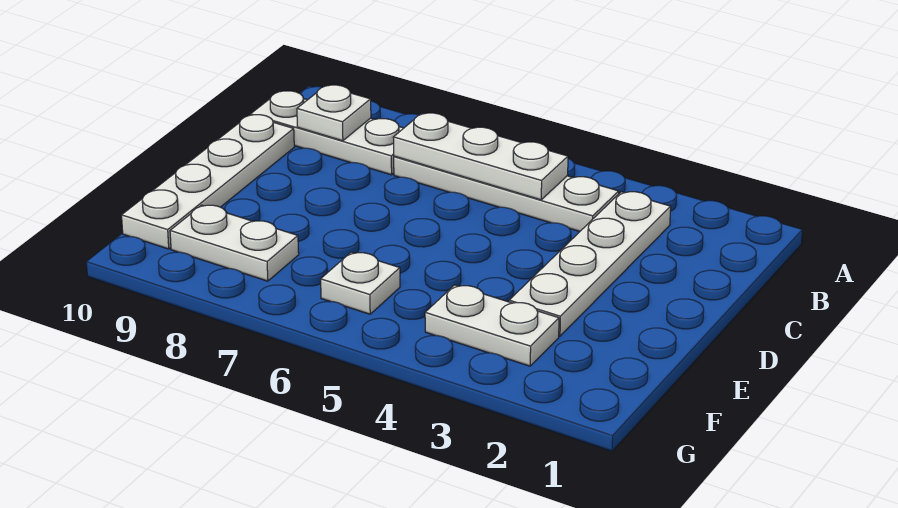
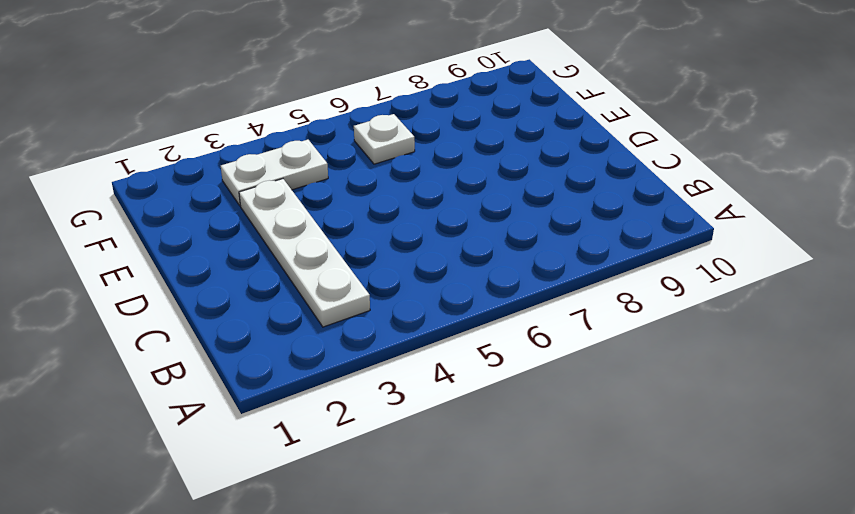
none -> white plate B4:B7 level 1
none -> white plate B8:B10 level 1

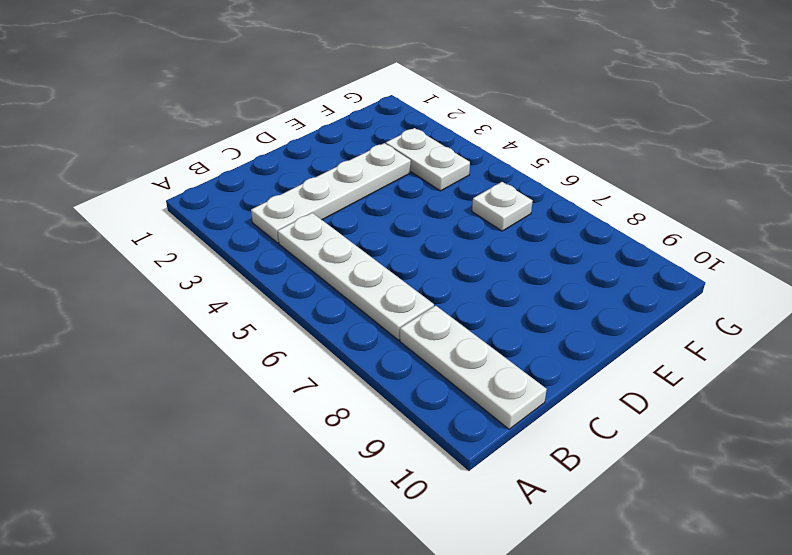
none -> white plate C10:F10 level 1
none -> white plate F8:F9 level 1

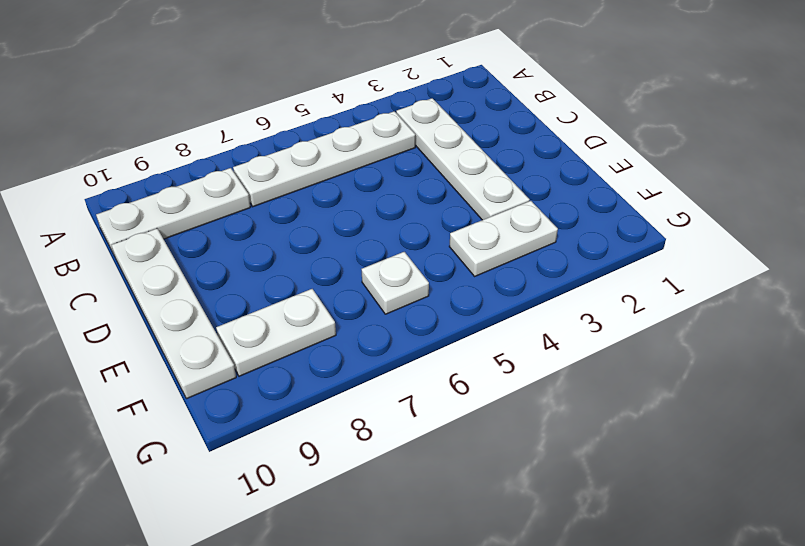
none -> white plate B5:B7 level 2
none -> white plate B9 level 2

